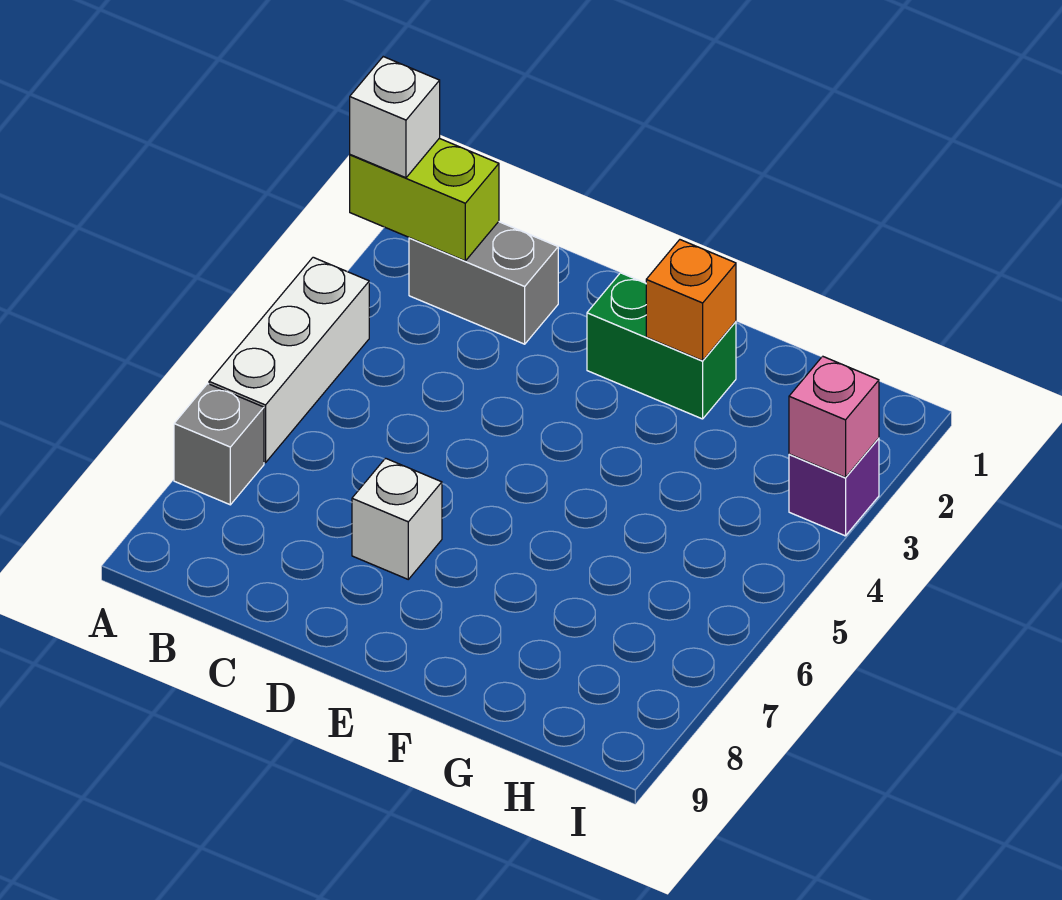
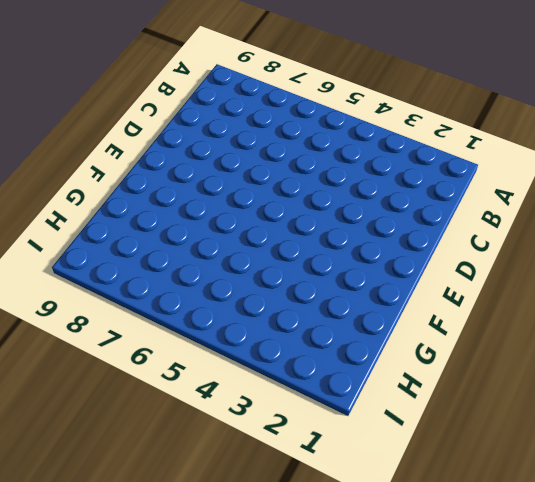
none -> white brick A4:A6 level 1
none -> grey brick A7 level 1

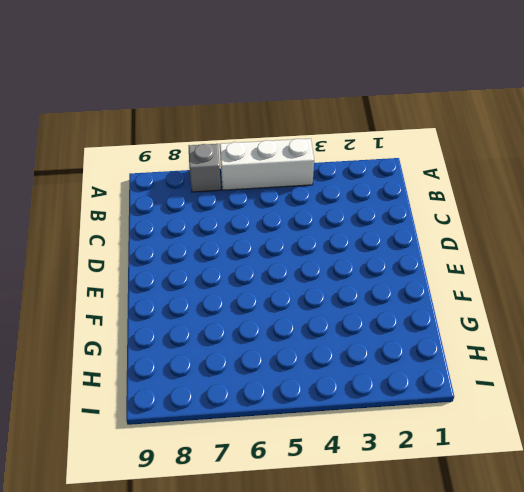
none -> grey brick B2:C2 level 1
none -> white brick D7 level 1

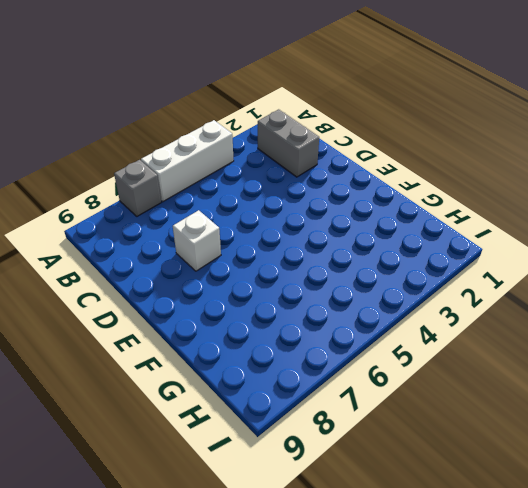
none -> green brick E2:F2 level 1
none -> purple brick I3 level 1

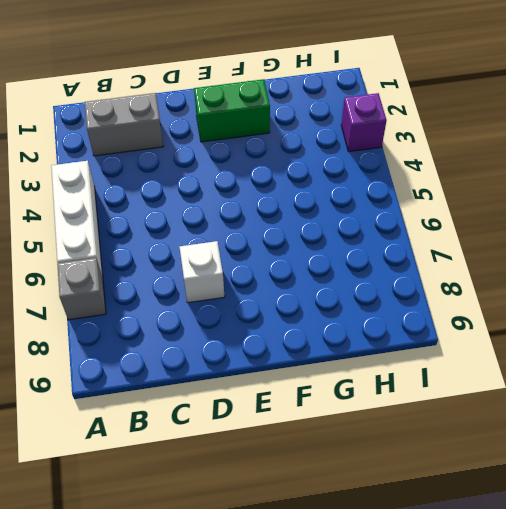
none -> lime brick A2:B2 level 2
none -> orange brick F2 level 2

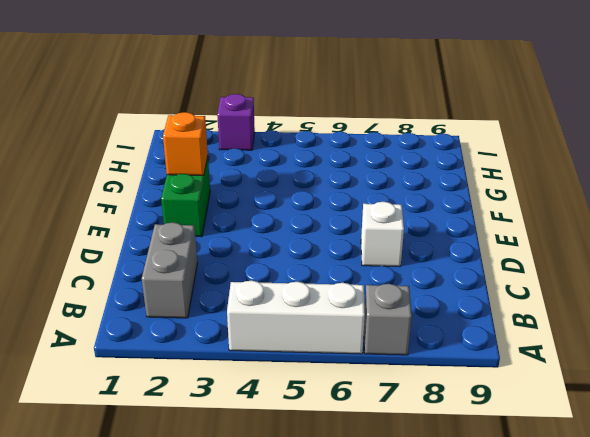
none -> lime brick A2:B2 level 2
none -> pink brick I3 level 2

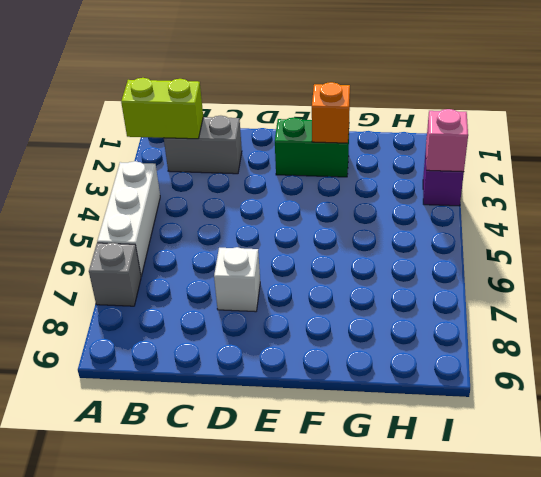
none -> white brick A2 level 3

